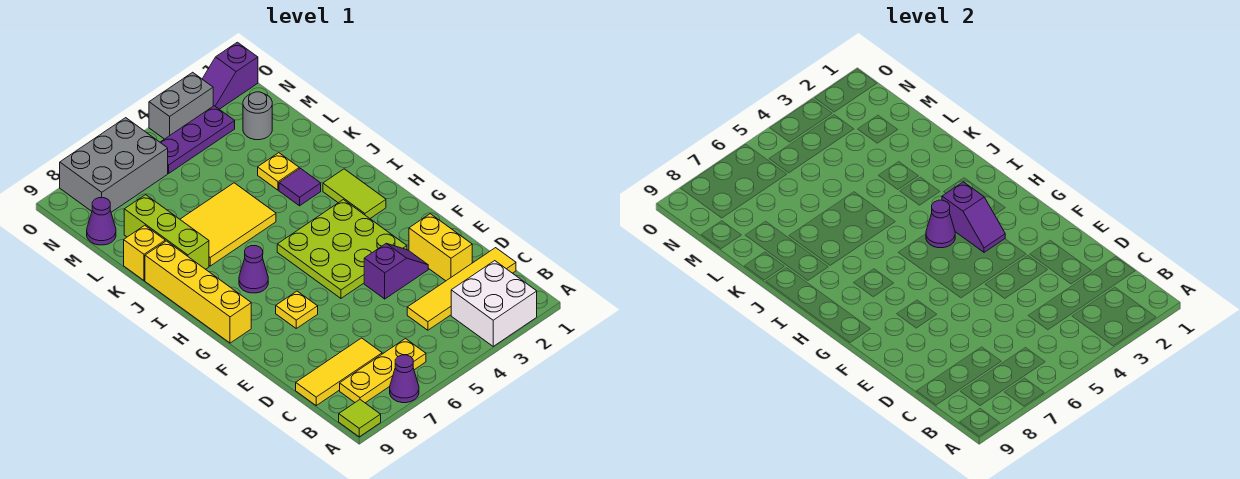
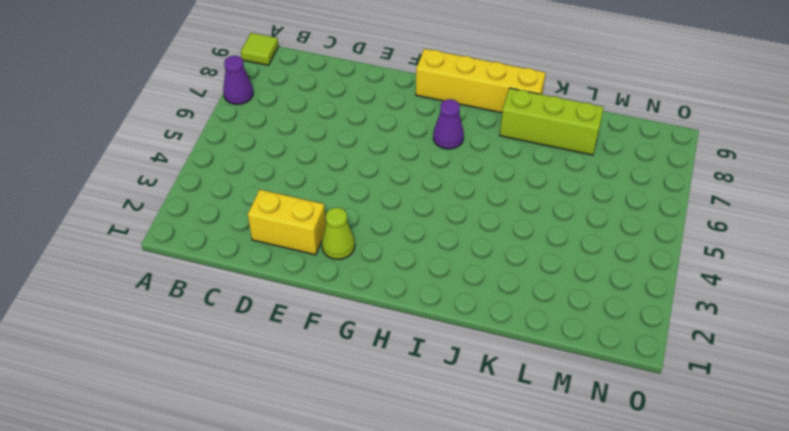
lime cone F2 level 1 -> none
none -> white brick A2:B3 level 1
none -> yellow plate B6:B8 level 1
none -> yellow tile C1:C4 level 1

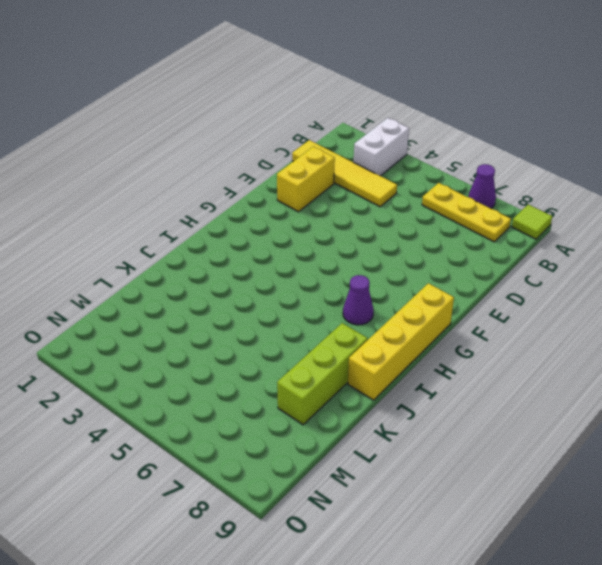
white brick A3:B3 level 1 -> white brick A2:B3 level 1
none -> yellow tile C7:C9 level 1
none -> purple slope E3:E4 level 1 top 4
none -> lime plate F3:H5 level 1

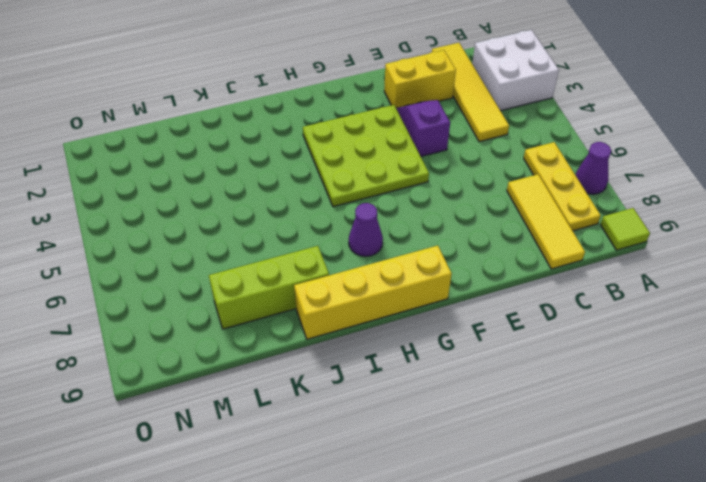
none -> yellow plate F7 level 1
none -> lime tile H2:I2 level 1
none -> purple tile J3 level 1

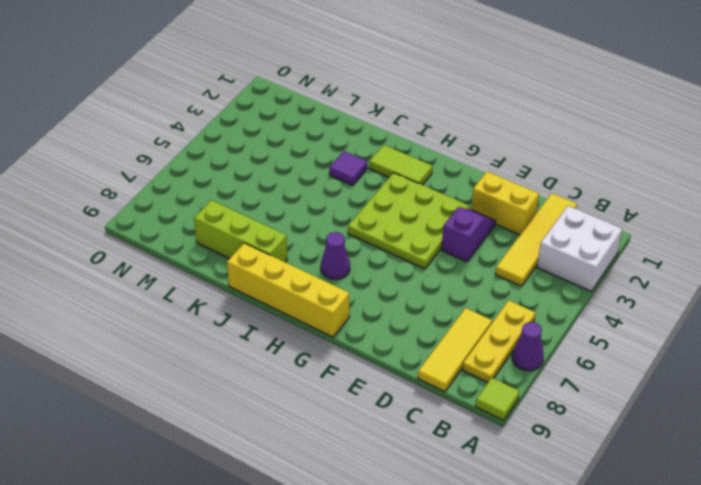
none -> yellow plate F7 level 1
none -> yellow tile J5:K7 level 1
none -> yellow plate K3 level 1

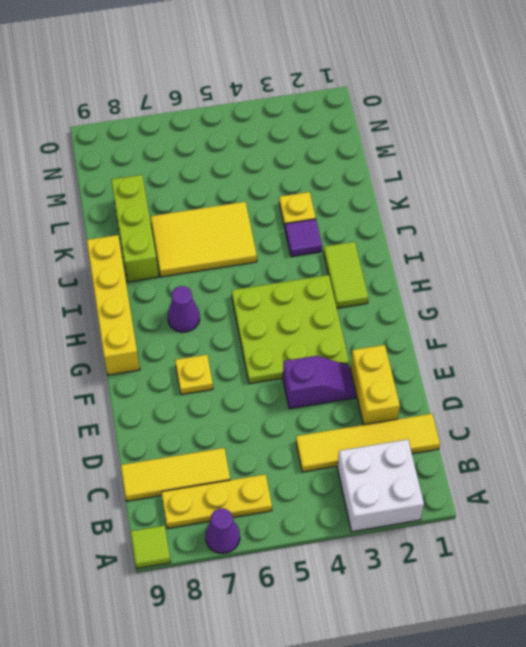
none -> yellow brick K9 level 1
none -> grey round brick M2 level 1
none -> purple cone M9 level 1

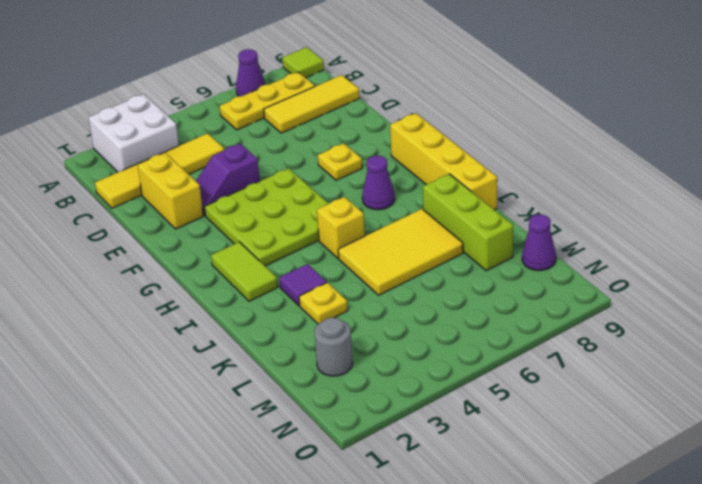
yellow brick I5 level 1 -> yellow brick K9 level 1
none -> purple plate N3:N5 level 1
none -> grey brick N6:O8 level 1
none -> purple slope O1:O2 level 1 top 1

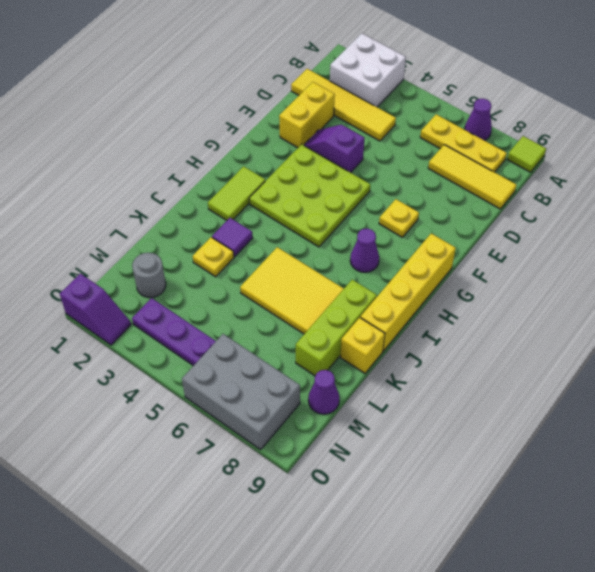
none -> grey brick O3:O4 level 1
none -> purple slope G3:H3 level 2 top H
none -> purple cone H4 level 2

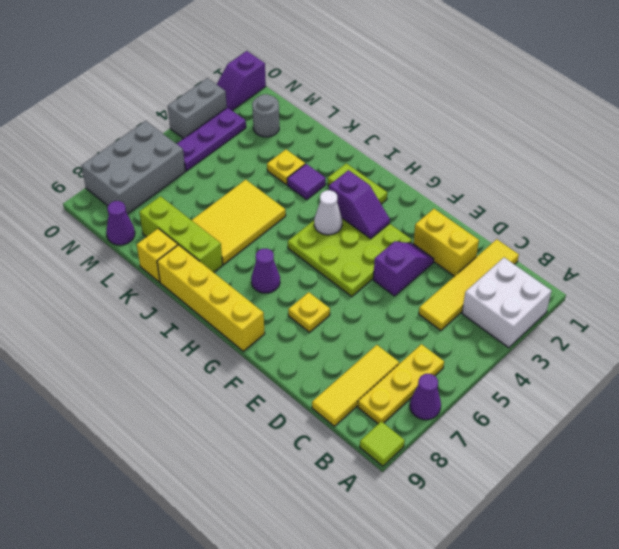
white cone H4 level 2 -> purple cone H4 level 2

